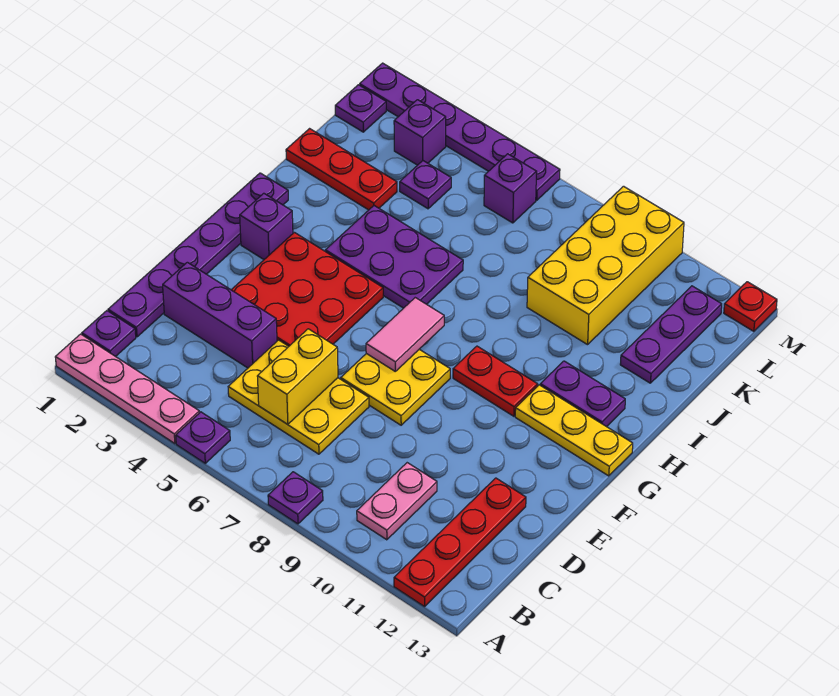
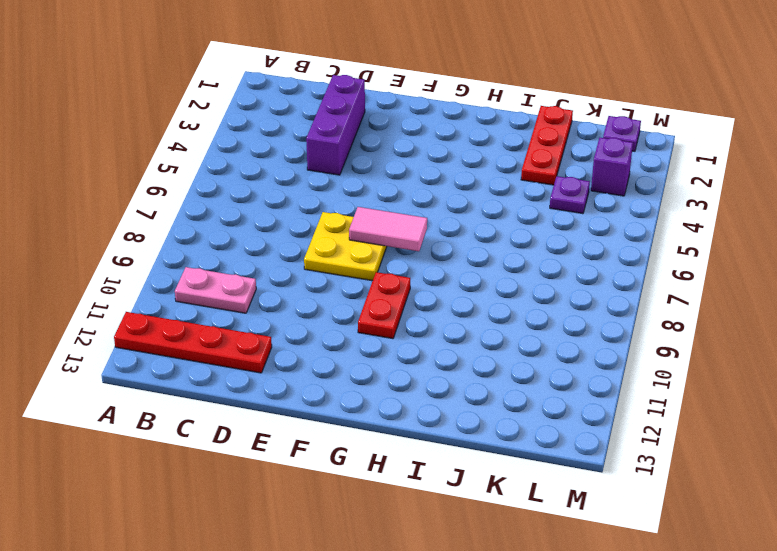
none -> pink plate A1:A4 level 1
none -> purple plate A5 level 1
none -> purple plate A8 level 1

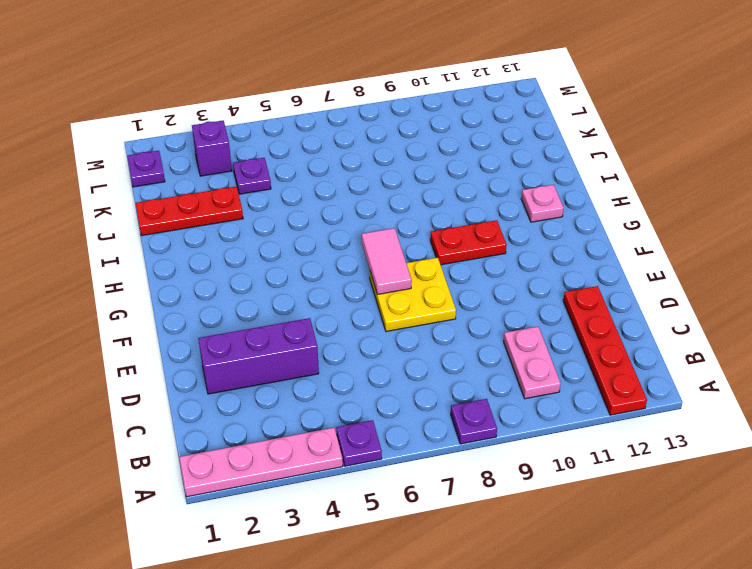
pink plate H12 level 1 -> purple plate H11:H12 level 1
none -> purple plate B1 level 1
none -> purple plate C1:H1 level 1
none -> yellow plate C5:D7 level 1

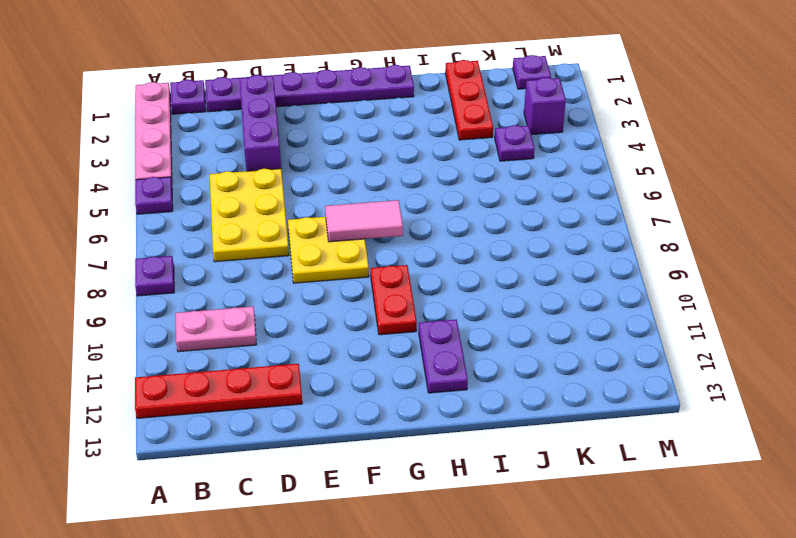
none -> red plate E3:G5 level 1
none -> purple brick G2 level 1
none -> yellow plate G11:G13 level 1

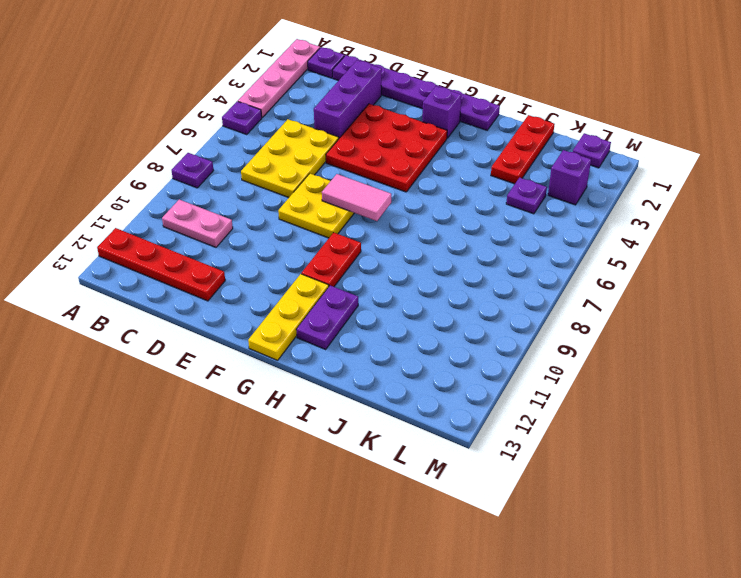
none -> purple plate H4:I6 level 1
none -> yellow brick J9:M10 level 1
none -> purple plate J12:L12 level 1

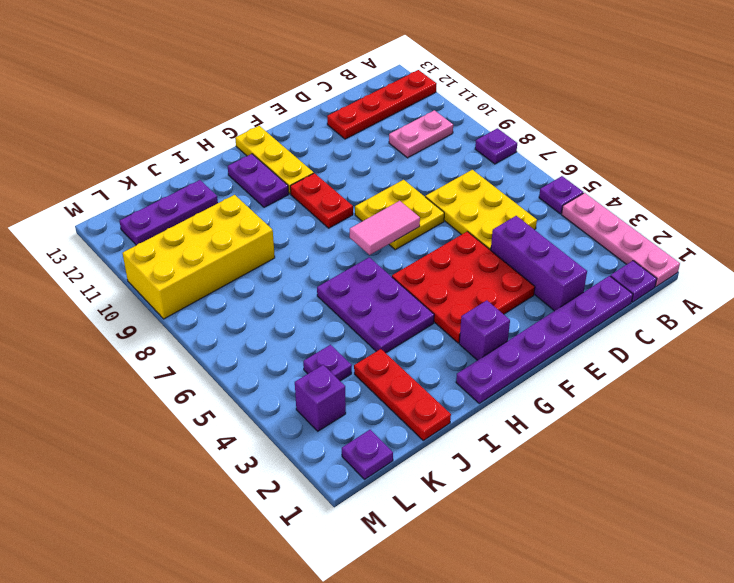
none -> purple brick L6 level 1
none -> purple plate M1:M6 level 1
none -> red plate M13 level 1

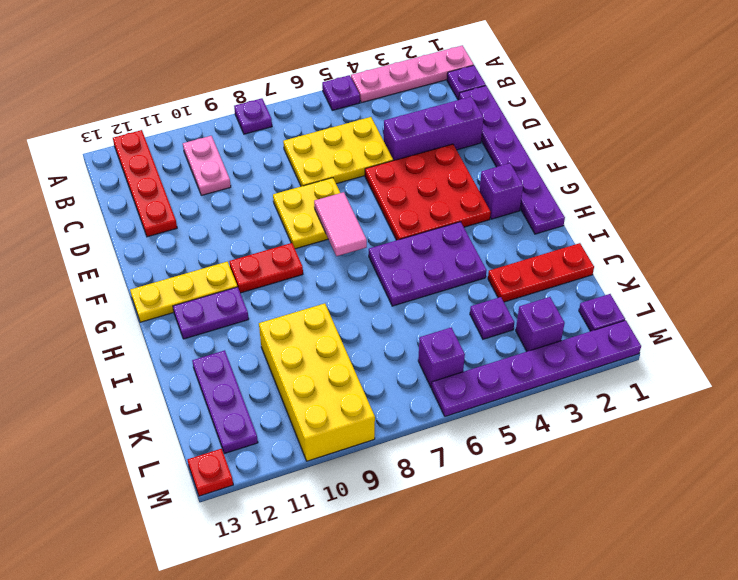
none -> yellow brick C6:D6 level 2

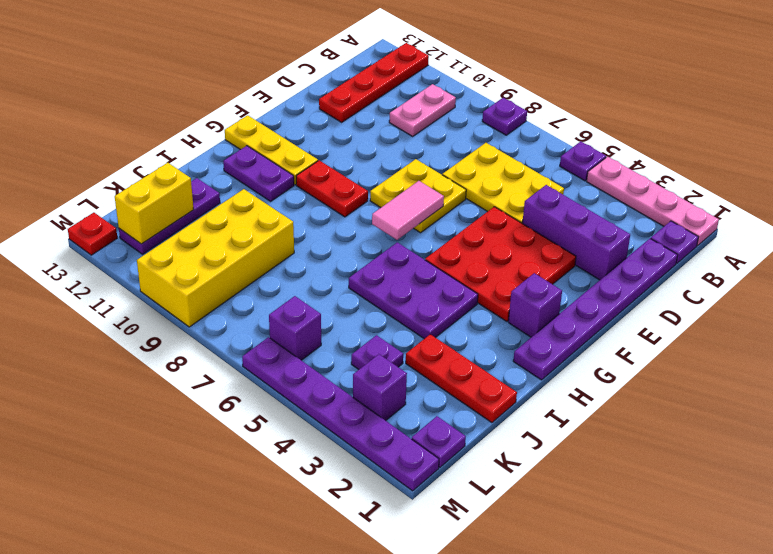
yellow brick K12:L12 level 2 -> yellow brick C6:D6 level 2

